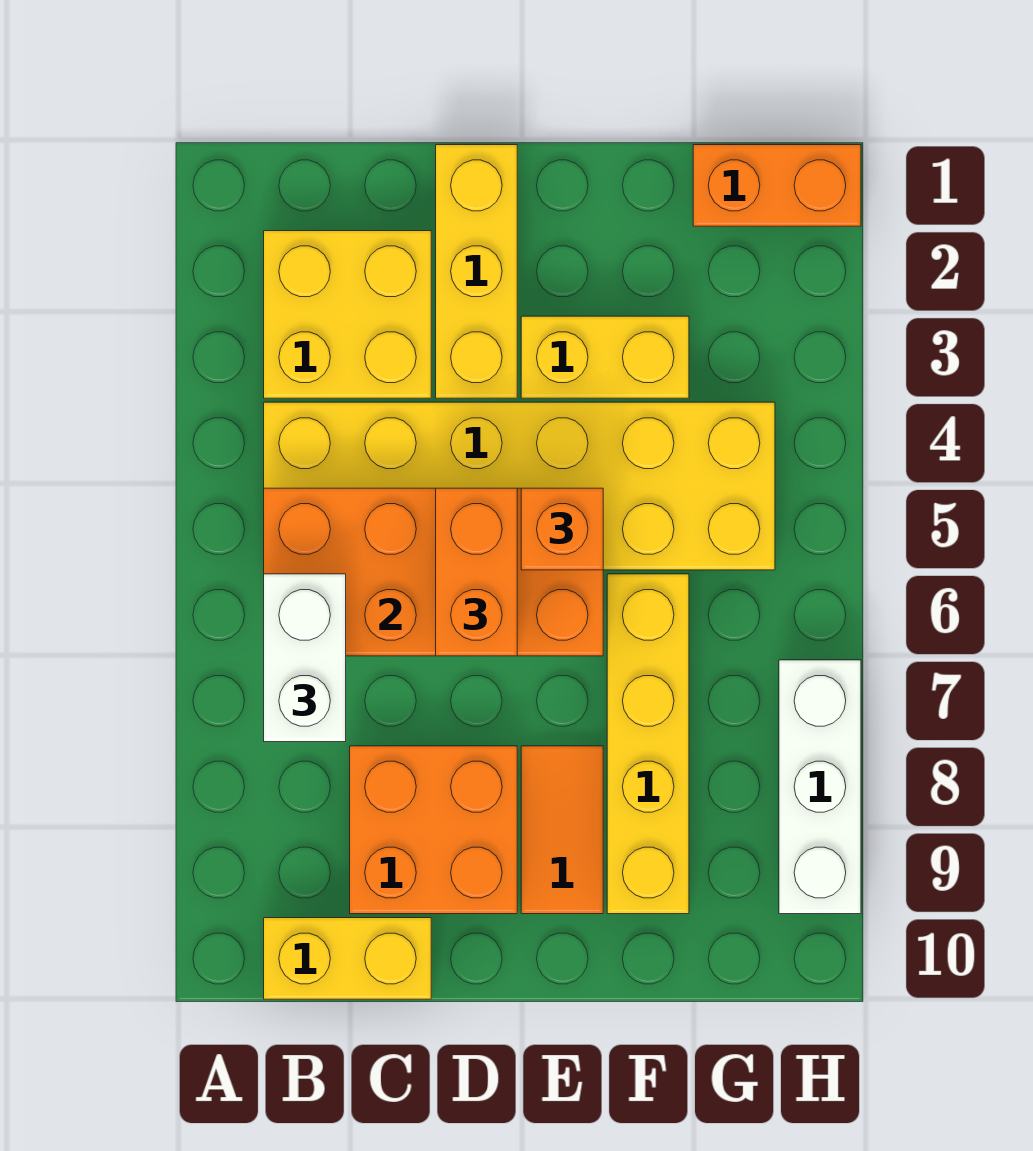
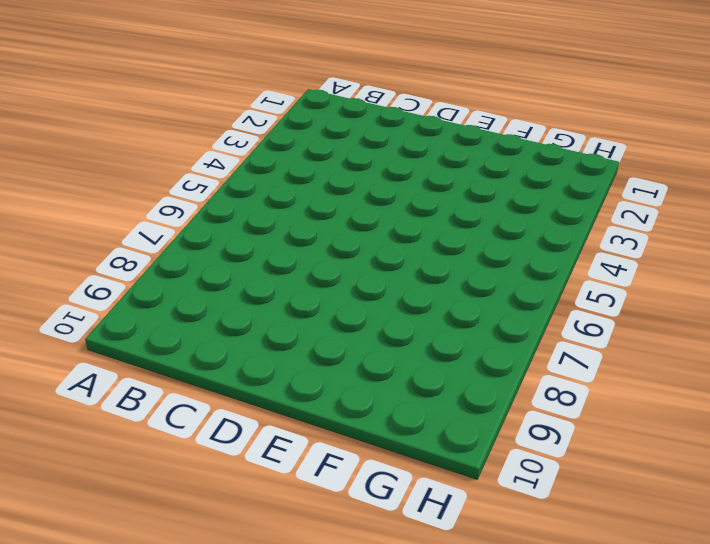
none -> yellow brick B2:C3 level 1
none -> yellow brick B4:G5 level 1
none -> yellow brick B10:C10 level 1

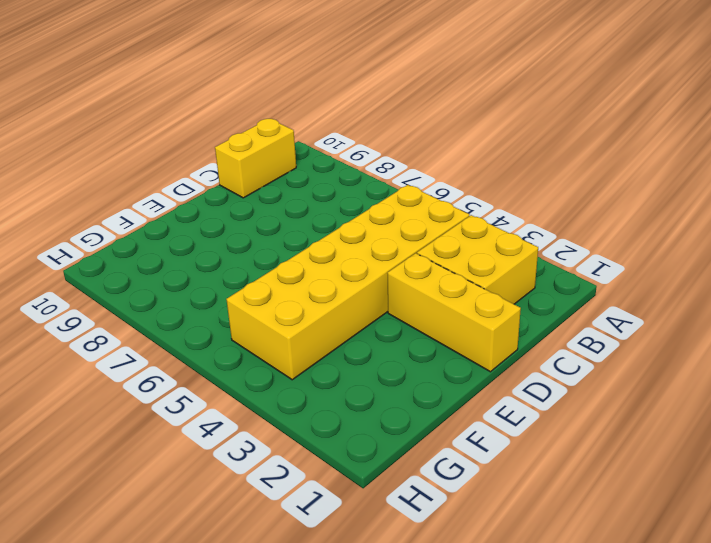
none -> orange brick C8:D9 level 1
none -> yellow brick E3:F3 level 1
none -> orange tile E8:E9 level 1

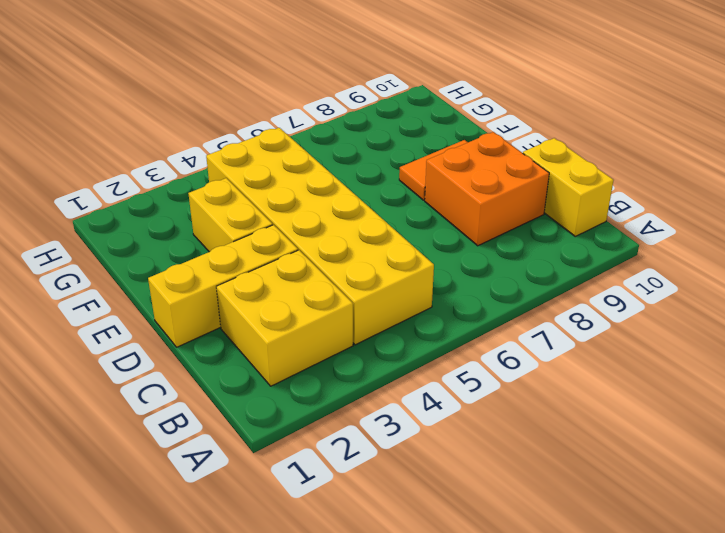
none -> yellow brick F6:F9 level 1
none -> orange brick G1:H1 level 1
none -> white brick H7:H9 level 1

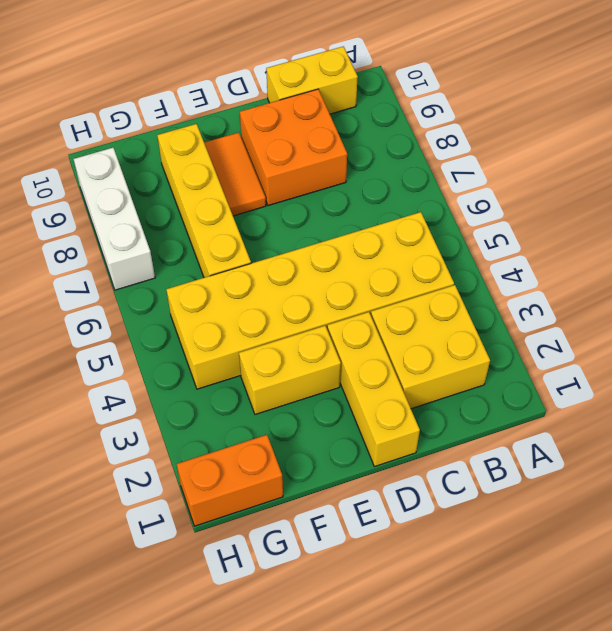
none -> orange brick B5:E6 level 2
none -> white brick B6:B7 level 3
none -> orange brick D5:D6 level 3

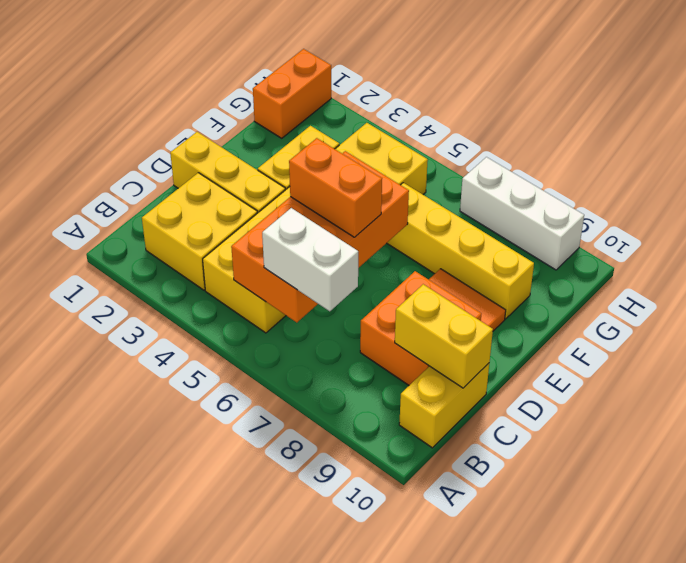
yellow brick C9:C10 level 2 -> none
none -> orange brick E5 level 3

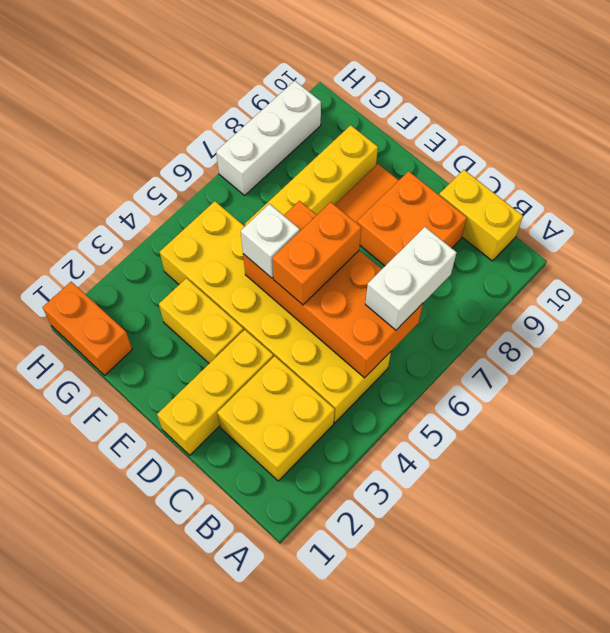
white brick E5 level 3 -> orange brick E5 level 3

